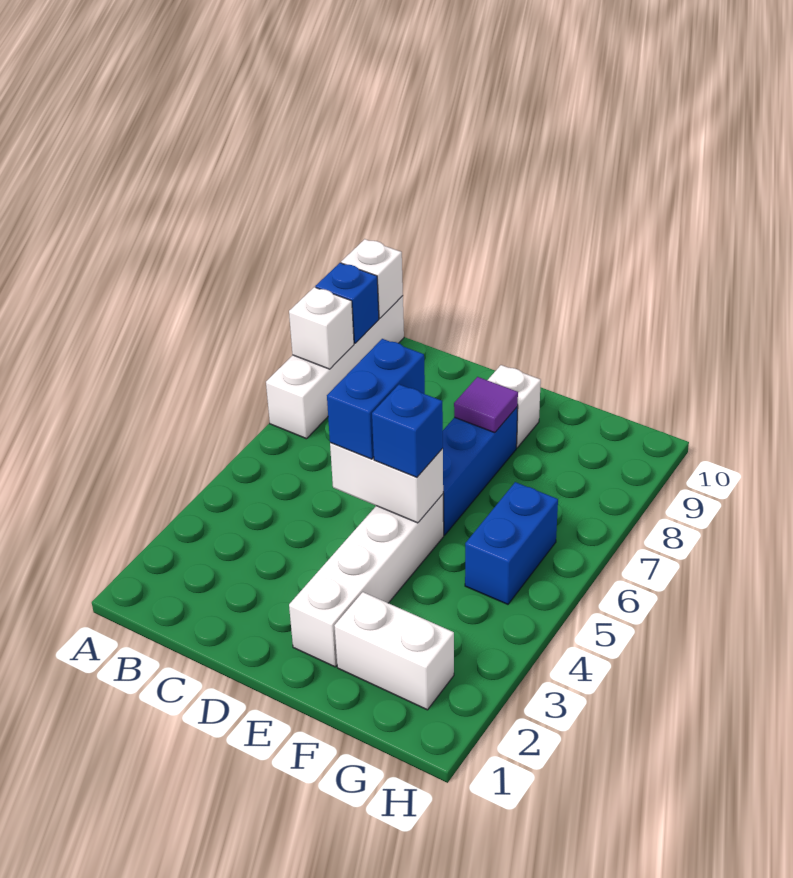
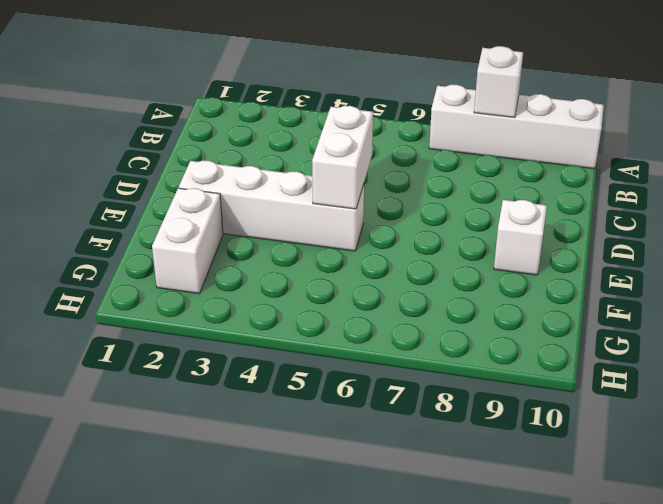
none -> blue brick E6:E8 level 1
none -> blue brick G5:G6 level 1
none -> blue brick A9 level 2

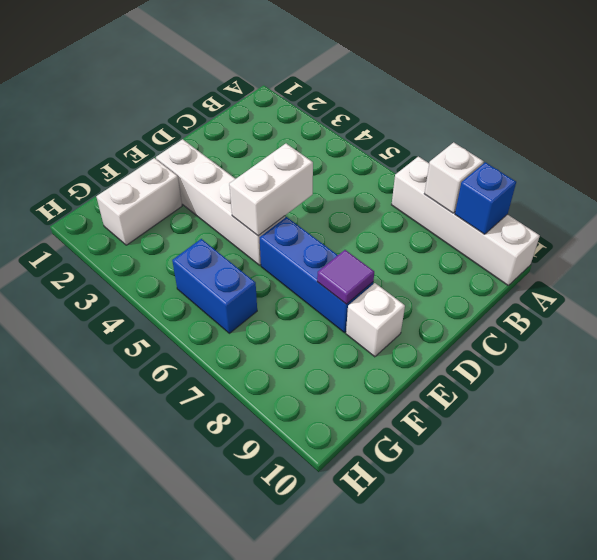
none -> white brick A10 level 2
none -> blue brick D5:D6 level 3
none -> blue brick E5 level 3

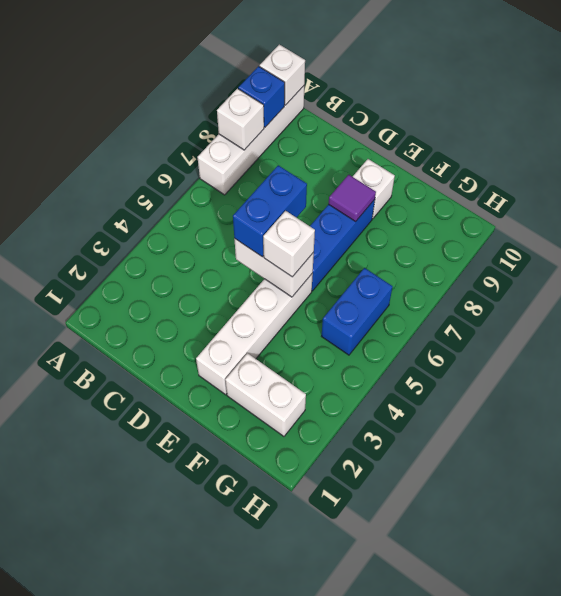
white brick E5 level 3 -> blue brick E5 level 3

